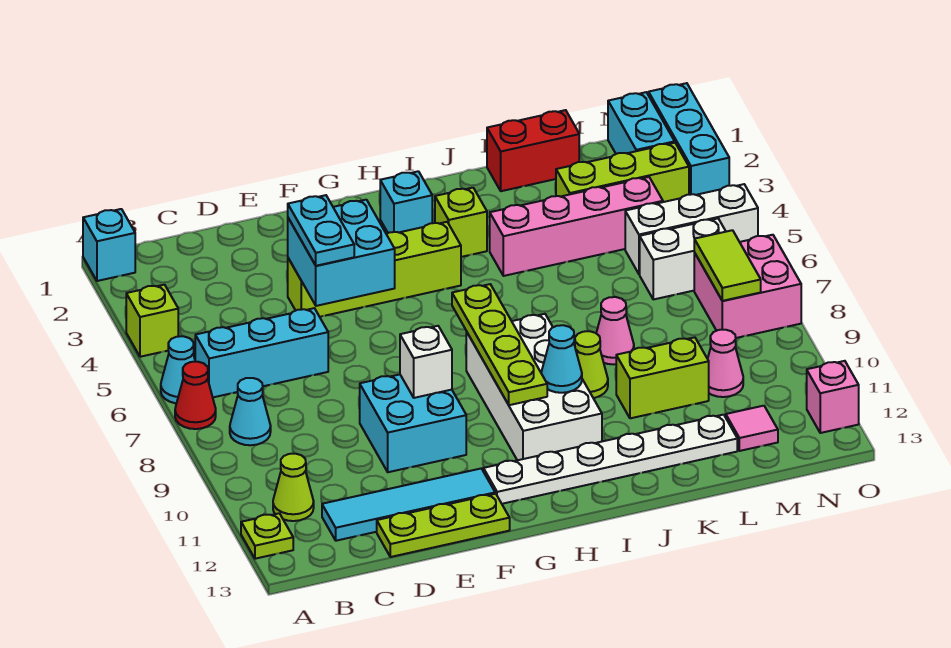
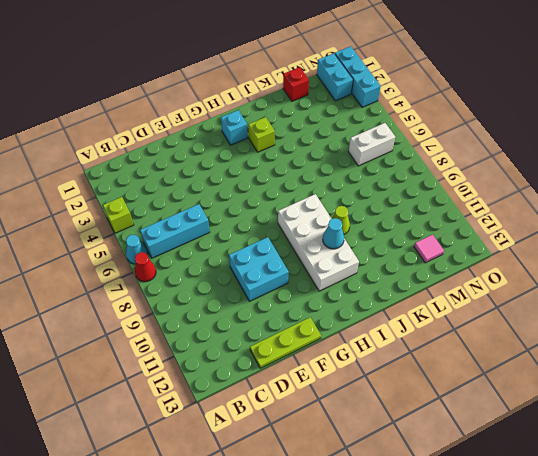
red brick L1 level 1 -> red brick K1:L1 level 1
none -> cyan brick A1 level 1
none -> lime plate A12 level 1
none -> cyan cone B8 level 1
none -> lime cone B11 level 1

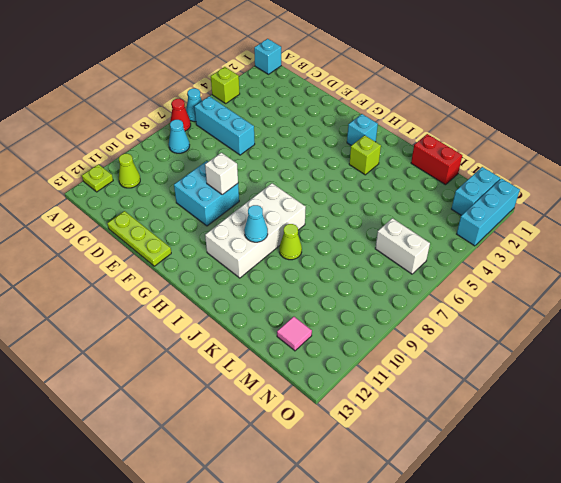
none -> cyan tile C12:F12 level 1
none -> lime brick E4:H4 level 1
none -> white plate G12:L12 level 1
none -> pink brick J4:M4 level 1

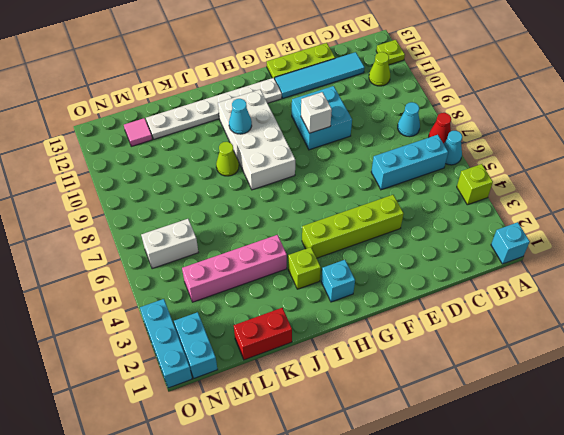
none -> pink cone K8 level 1
none -> lime brick K10:L10 level 1
none -> lime brick L3:N3 level 1
none -> white brick M5:O5 level 1

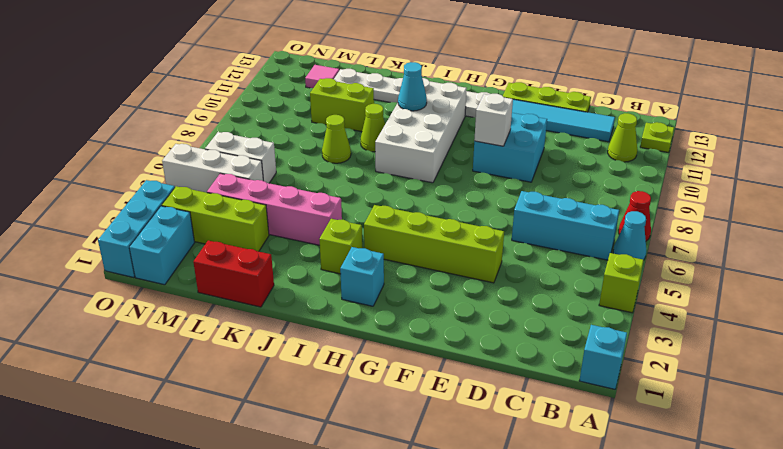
lime cone K8 level 1 -> pink cone K8 level 1
none -> cyan cone B8 level 1
none -> pink cone M10 level 1
none -> pink brick N7:O8 level 1
none -> pink brick O12 level 1

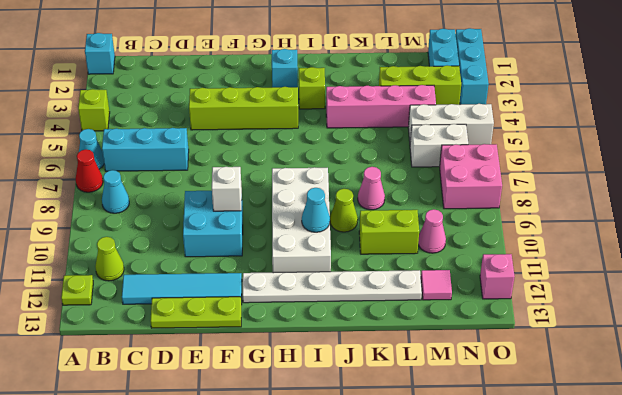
none -> red brick K1:L1 level 1
none -> cyan brick E4:F5 level 2
none -> lime plate H7:H10 level 2
none -> lime tile N7:N8 level 2

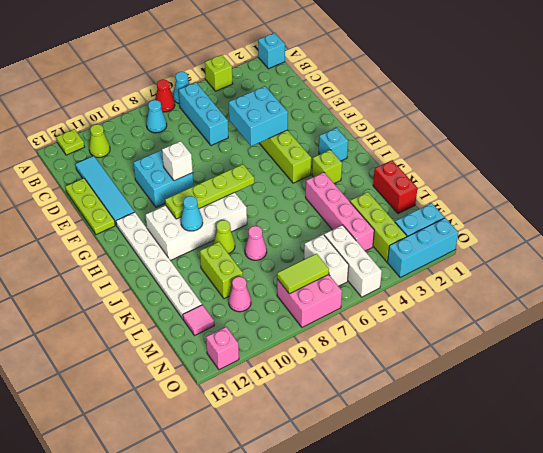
none -> cyan plate E4:E5 level 3

